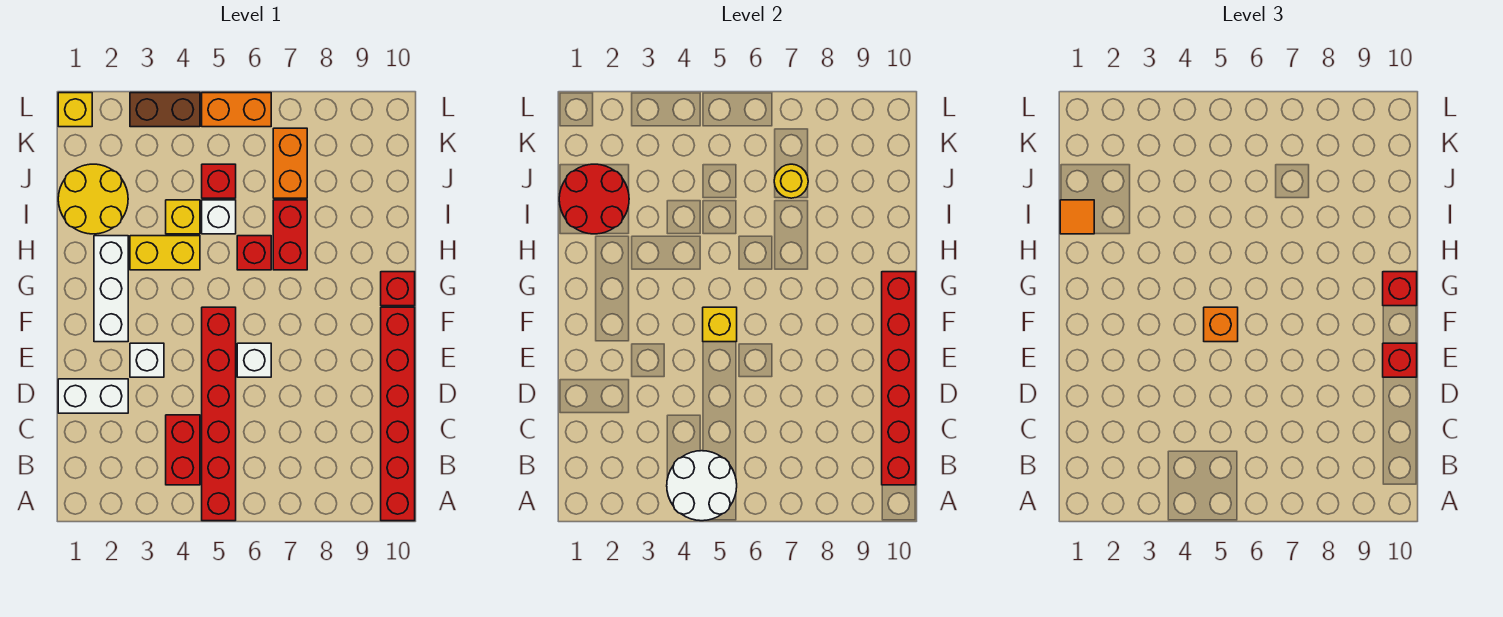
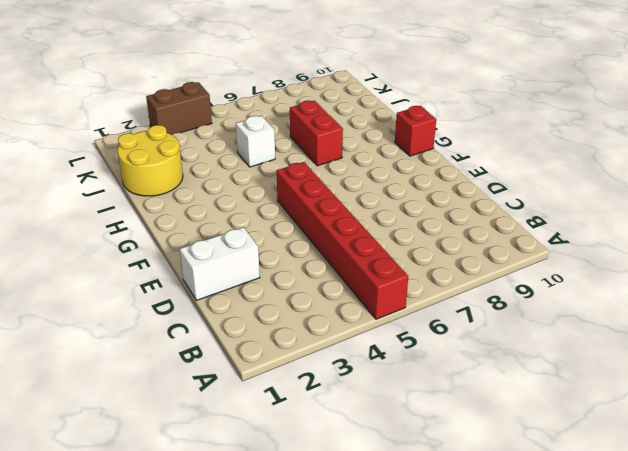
none -> red brick A10:F10 level 1
none -> red brick B4:C4 level 1
none -> white brick E3 level 1

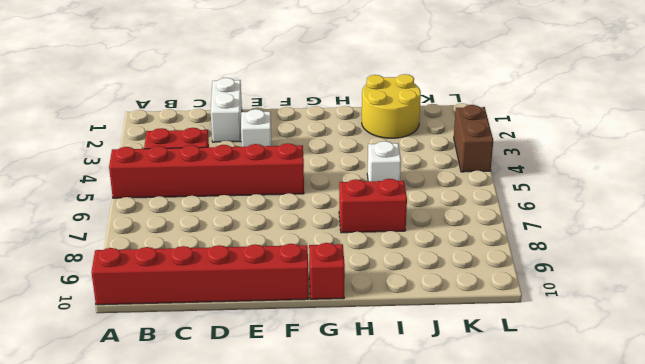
none -> white brick E6 level 1
none -> white brick F2:H2 level 1
none -> yellow brick H3:H4 level 1

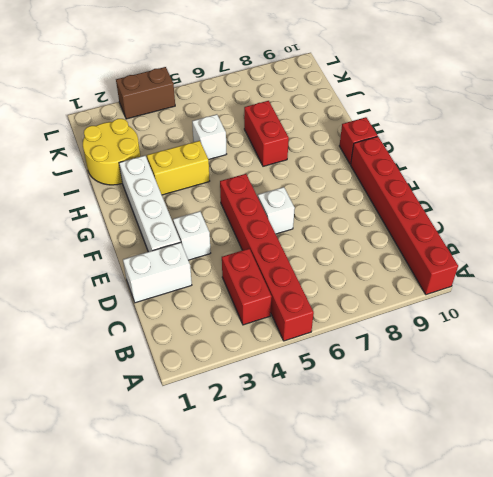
white brick E2:H2 level 1 -> white brick F2:H2 level 1
none -> red brick H6 level 1
none -> yellow brick I4 level 1
none -> red brick J5 level 1

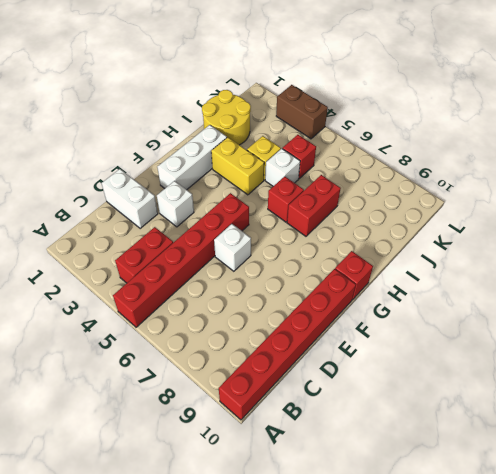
none -> orange brick J7:K7 level 1
none -> yellow brick L1 level 1
none -> orange brick L5:L6 level 1

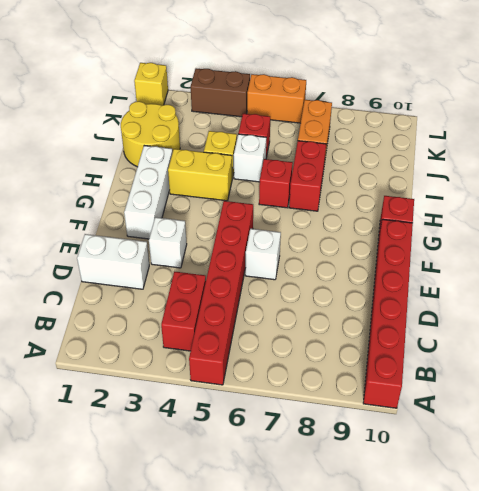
none -> white round brick A4:B5 level 2
none -> red brick B10:G10 level 2
none -> yellow brick F5 level 2

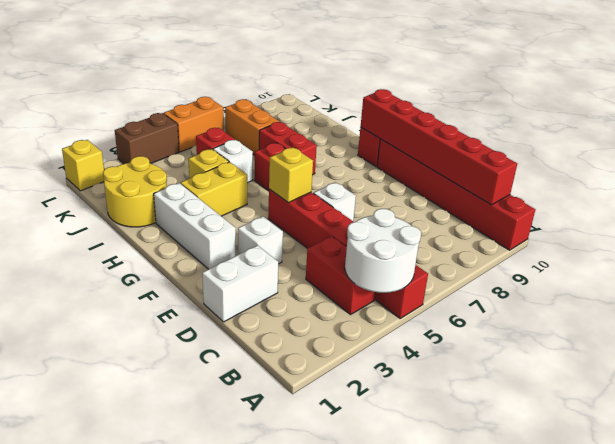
none -> red round brick I1:J2 level 2
none -> yellow round brick J7 level 2
none -> red brick E10 level 3

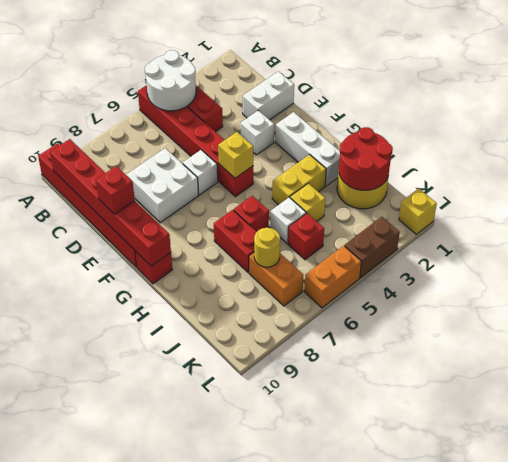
white brick D7:E8 level 1 -> none
none -> orange brick F5 level 3
none -> red brick G10 level 3
none -> orange tile I1 level 3

